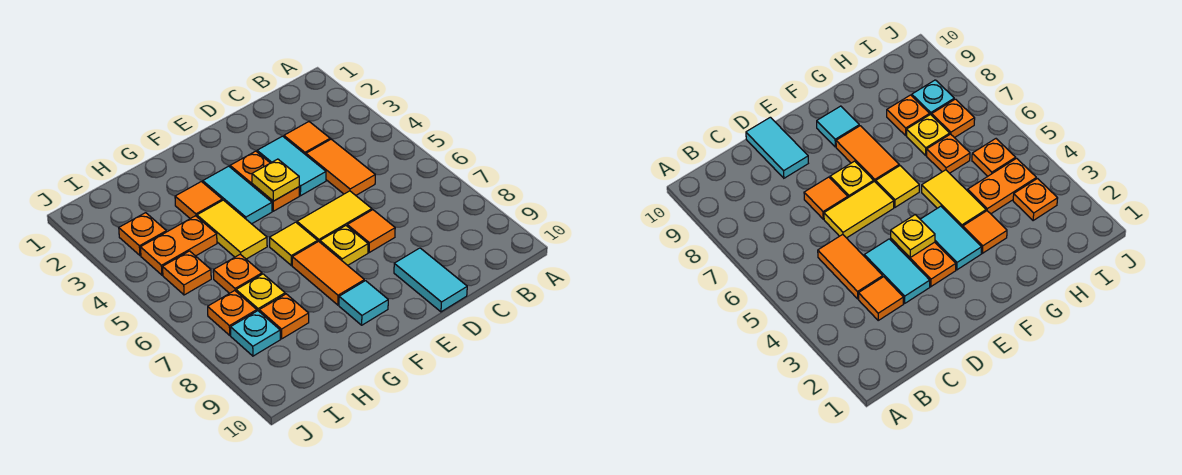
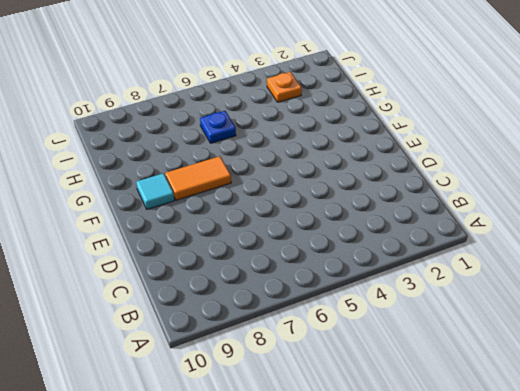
blue plate H6 level 1 -> orange plate H6 level 1
none -> orange tile C3 level 1
none -> orange tile C4:C5 level 1
none -> cyan tile D3:D4 level 1

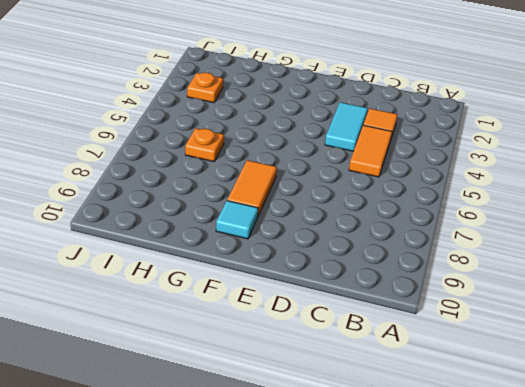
none -> yellow tile D6:E6 level 1
none -> orange tile D7 level 1
none -> cyan tile D9:D10 level 1

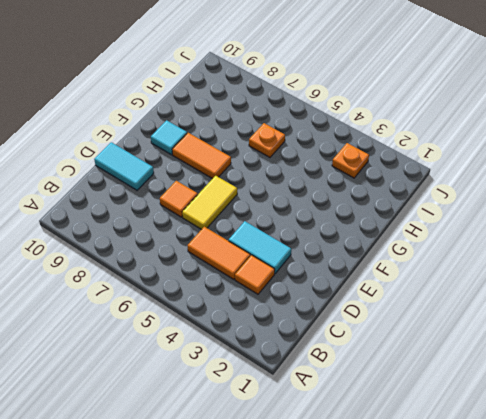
none -> orange plate E3:E4 level 1
none -> yellow plate E7 level 1
none -> cyan tile F3:F4 level 1

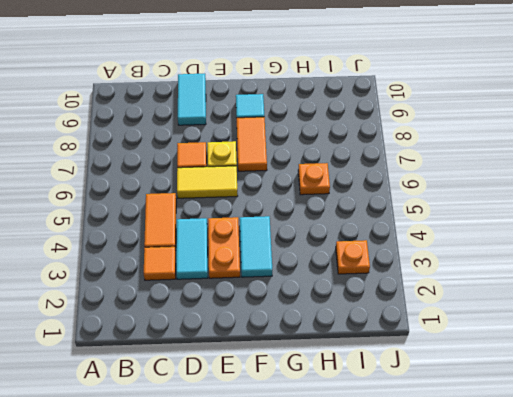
none -> yellow tile F6 level 1
none -> orange tile G3 level 1
none -> yellow tile G4:G5 level 1

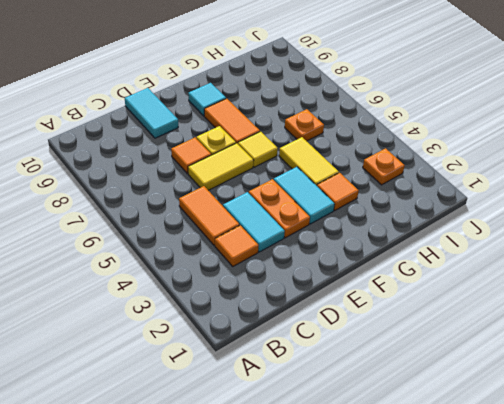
none -> orange plate H4:I4 level 1
none -> yellow plate H7 level 1
none -> orange plate H8 level 1

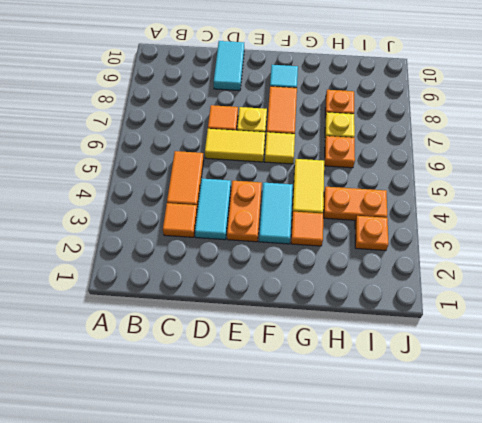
none -> orange plate I5 level 1
none -> orange plate I7 level 1
none -> cyan plate I8 level 1

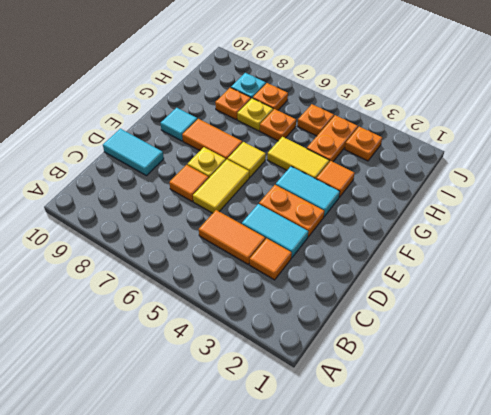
none -> yellow plate E4 level 2

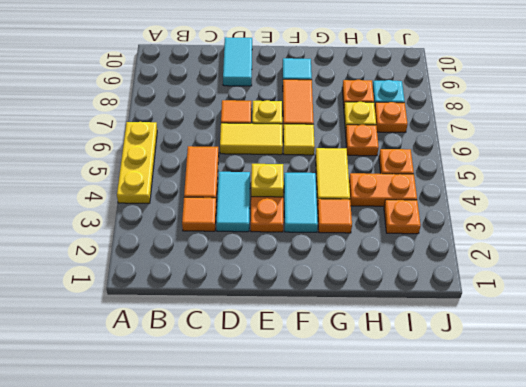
yellow plate A4:A6 level 1 -> none

